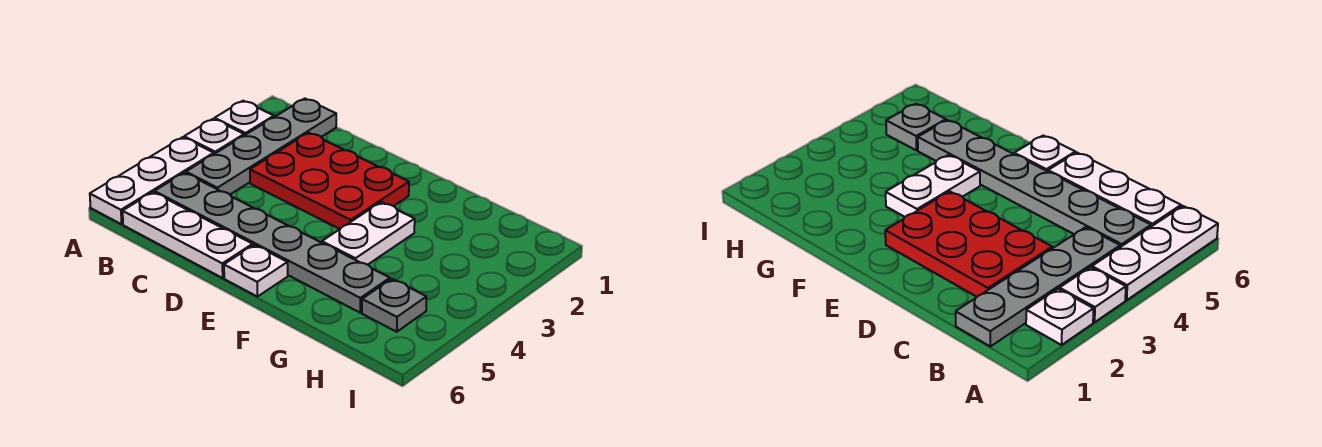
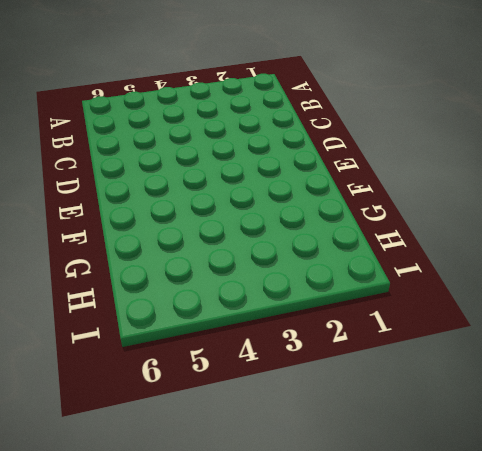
none -> white plate A2 level 1
none -> white plate A3 level 1

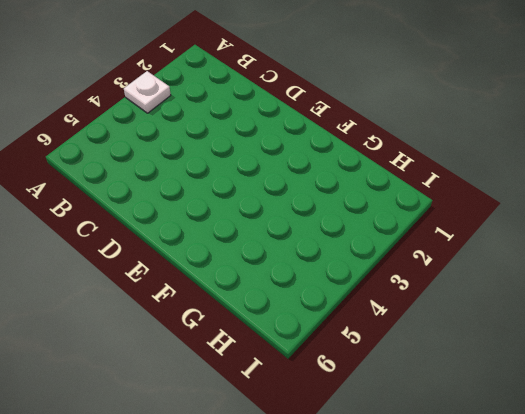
none -> white plate A2 level 1
none -> white plate A4:A6 level 1

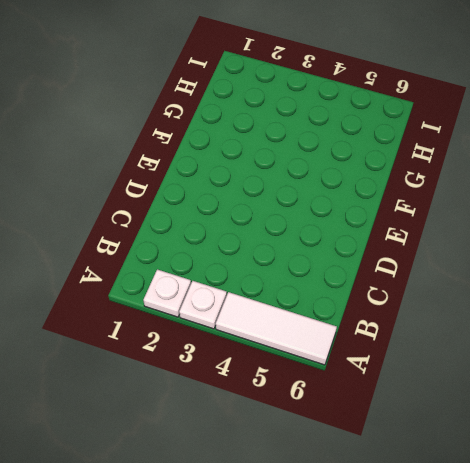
white tile A4:A6 level 1 -> white plate A4:A6 level 1
none -> grey plate B1:B4 level 1
none -> grey plate B5:G5 level 1

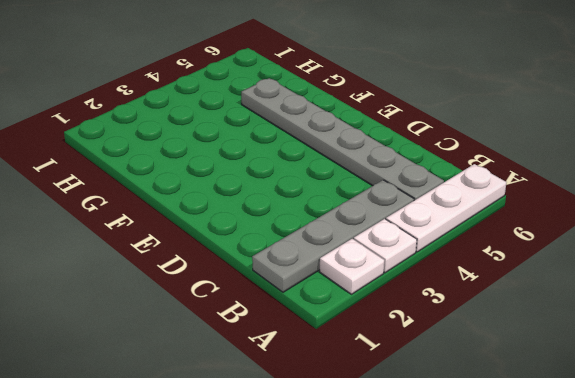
none -> white plate B6:D6 level 1
none -> red plate C2:E3 level 1

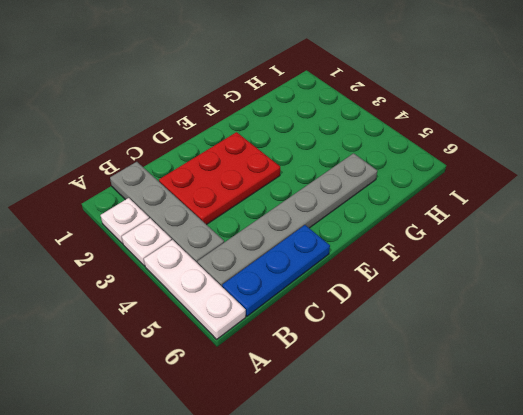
blue plate B6:D6 level 1 -> white plate B6:D6 level 1
none -> white plate E6 level 1
none -> white plate F3:F4 level 1

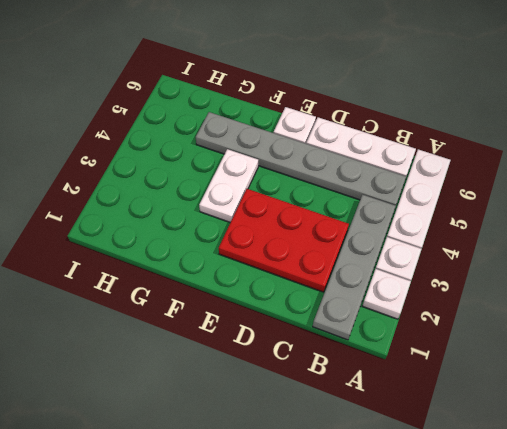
none -> grey plate H5 level 1

